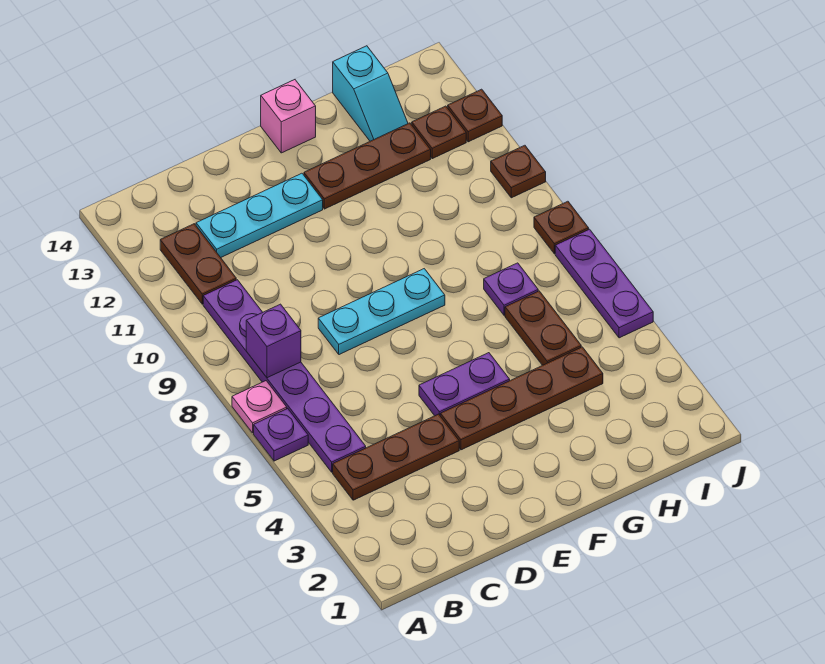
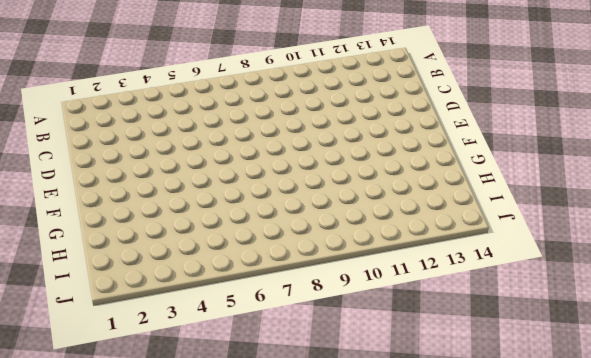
none -> purple plate A6 level 1
none -> pink plate A7 level 1
none -> brown plate B4:D4 level 1

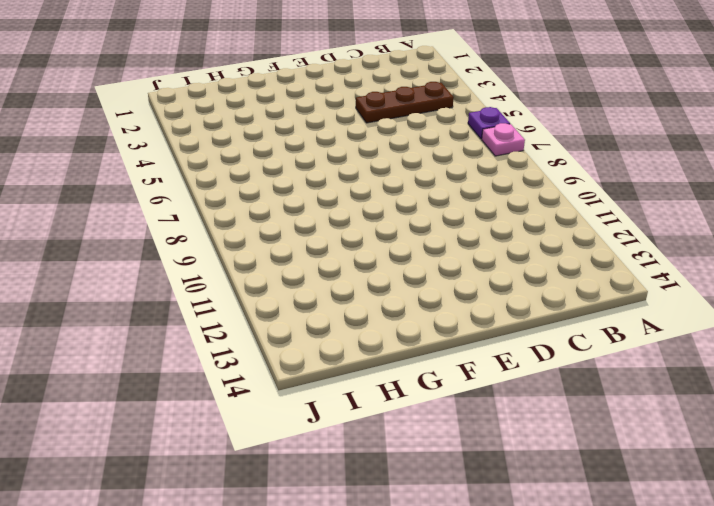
none -> purple plate B5:B10 level 1
none -> brown plate B11:B12 level 1
none -> cyan plate C12:E12 level 1

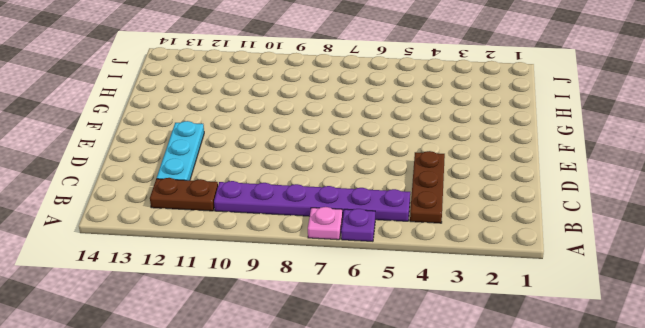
none -> cyan plate D8:F8 level 1
none -> brown plate E4:H4 level 1
none -> purple plate E5:F5 level 1

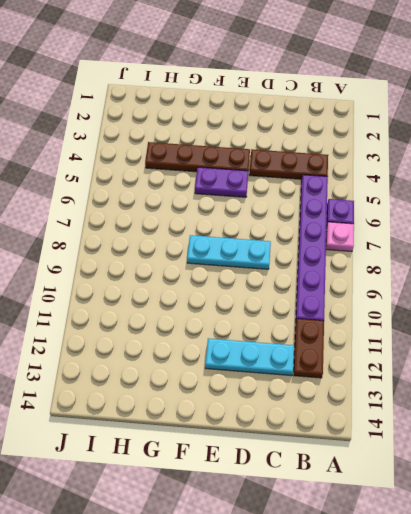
none -> brown plate F12:H12 level 1
none -> pink brick F14 level 1
none -> brown plate H5:H6 level 1

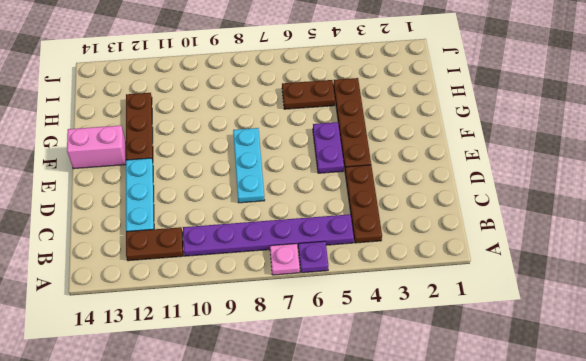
pink brick F13:F14 level 1 -> pink brick F14 level 1
none -> purple plate H7 level 1
none -> cyan slope H13:H14 level 1 top 14
none -> brown plate I12 level 1

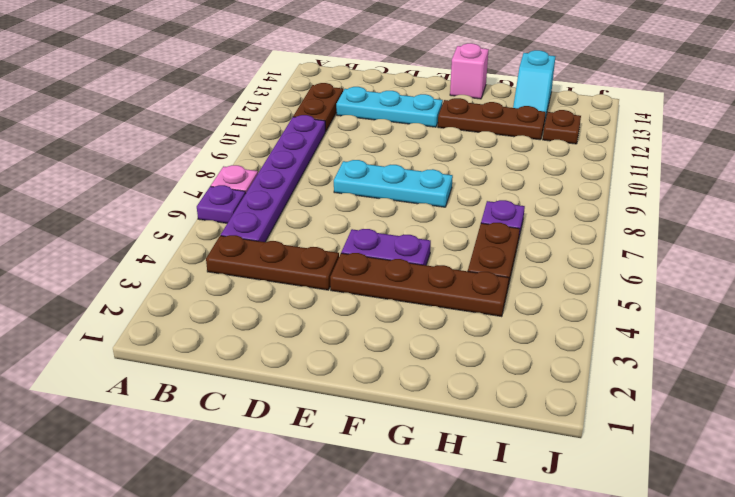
none -> purple plate J5:J7 level 1
none -> brown plate J8 level 1
none -> brown plate J10 level 1

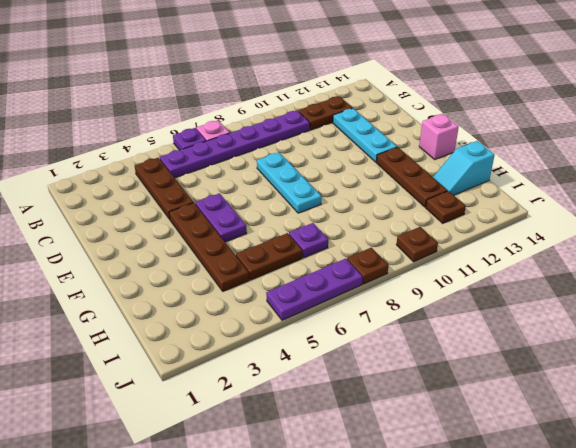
none -> brown plate J12 level 1
none -> purple brick B8 level 2

